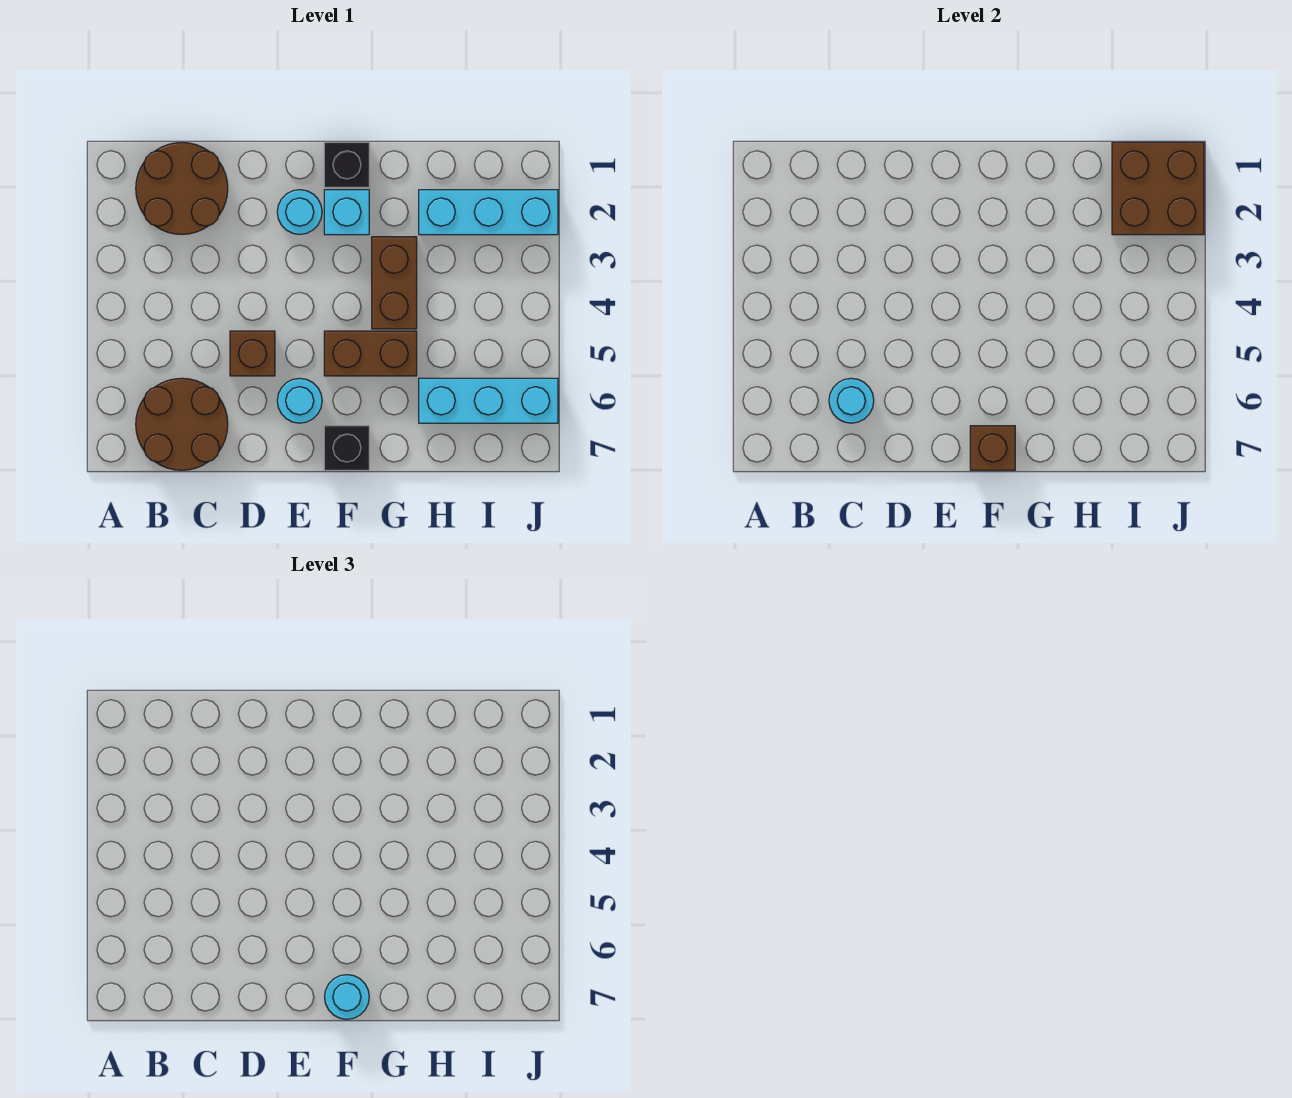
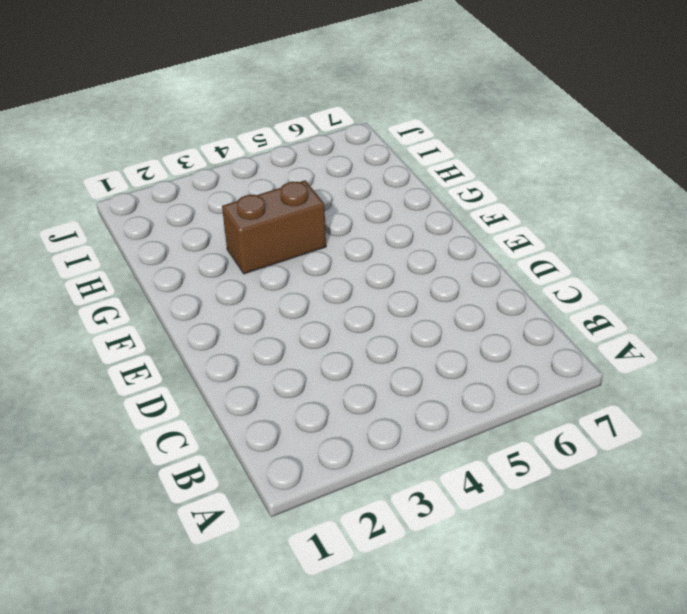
none -> brown round brick B1:C2 level 1
none -> brown round brick B6:C7 level 1
none -> brown brick D5 level 1

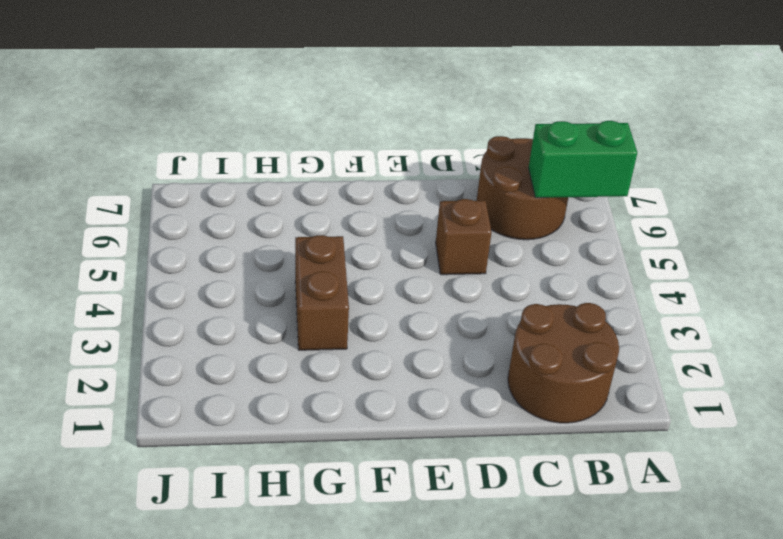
green brick A6:B6 level 2 -> none
none -> cyan round brick E2 level 1
none -> cyan round brick E6 level 1
none -> black brick F1 level 1

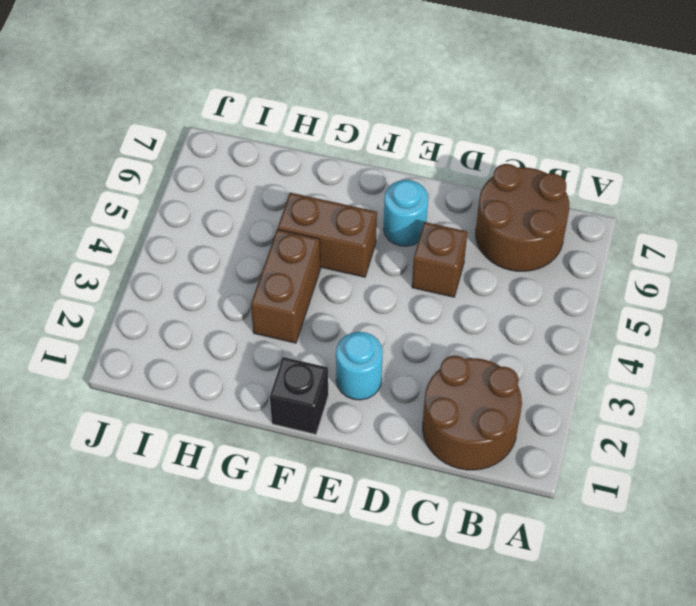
none -> cyan brick F2 level 1
none -> black brick F7 level 1
none -> cyan brick H2:J2 level 1

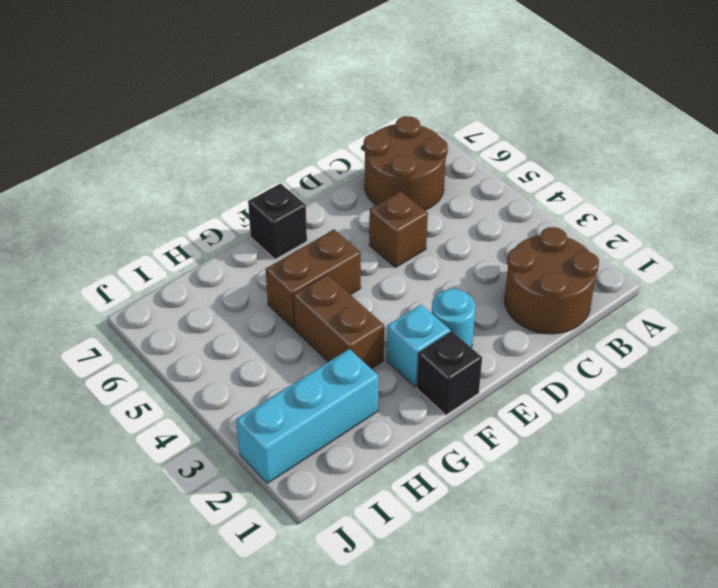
none -> cyan round brick E6 level 1
none -> cyan brick H6:J6 level 1
none -> cyan round brick C6 level 2

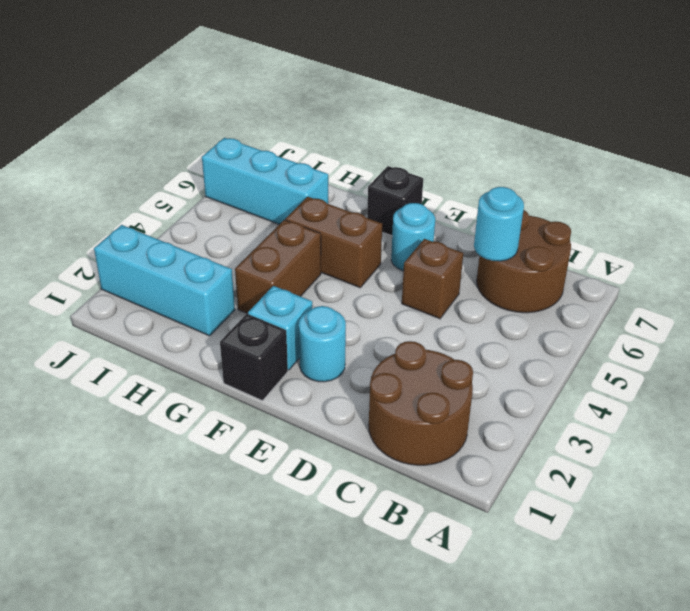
none -> brown brick F7 level 2
none -> brown brick I1:J2 level 2
none -> cyan round brick F7 level 3

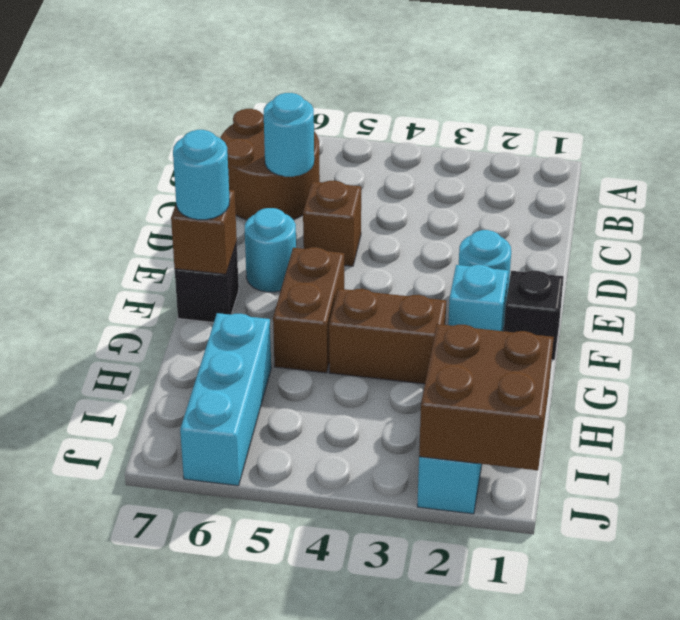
none -> brown round brick B1:C2 level 1

